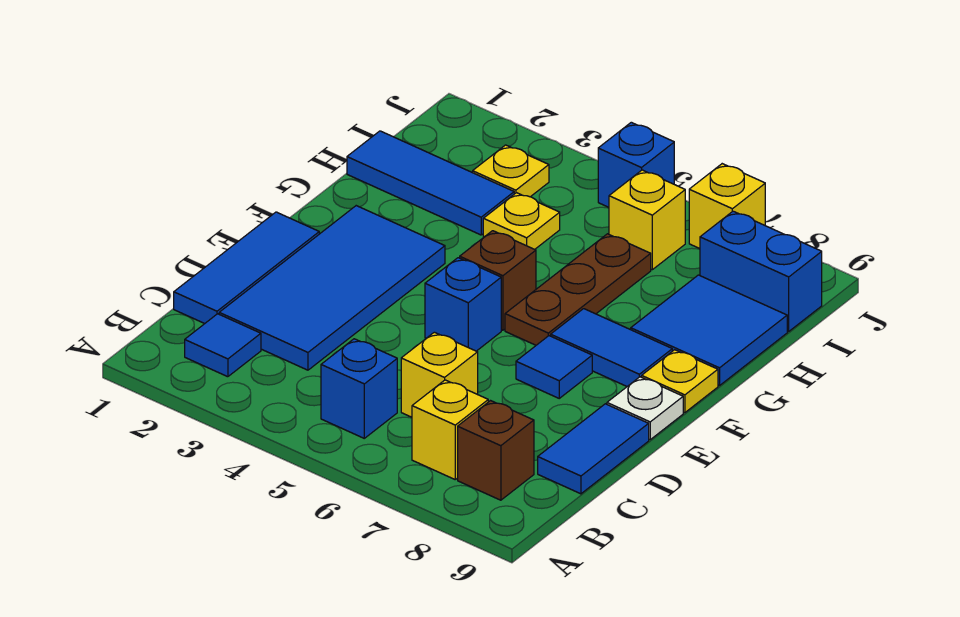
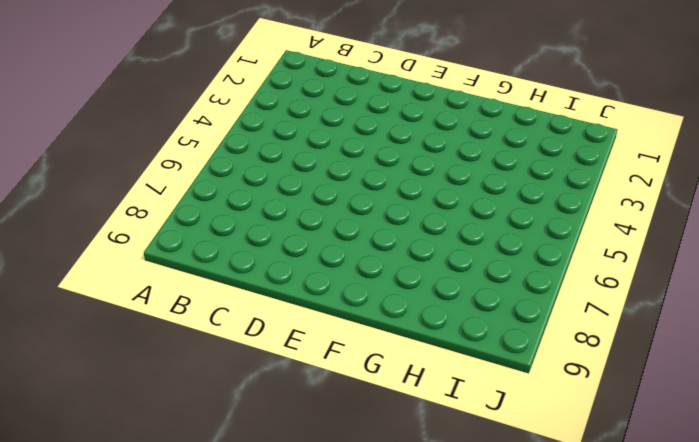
none -> blue tile B2 level 1
none -> blue brick B5 level 1
none -> yellow brick B7 level 1

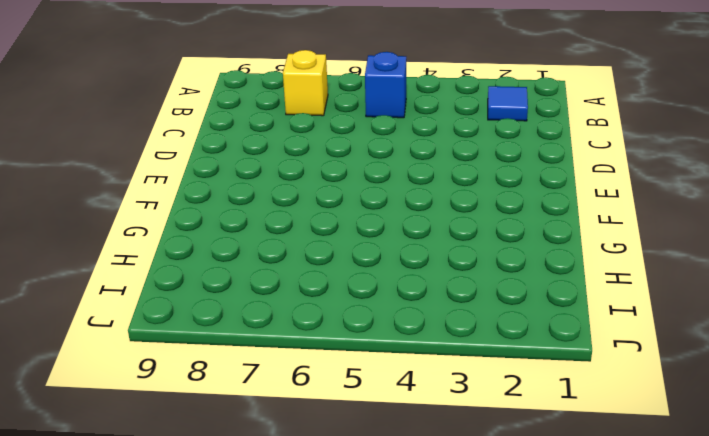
none -> brown brick B8 level 1
none -> blue tile C1:E1 level 1
none -> blue tile C2:F3 level 1

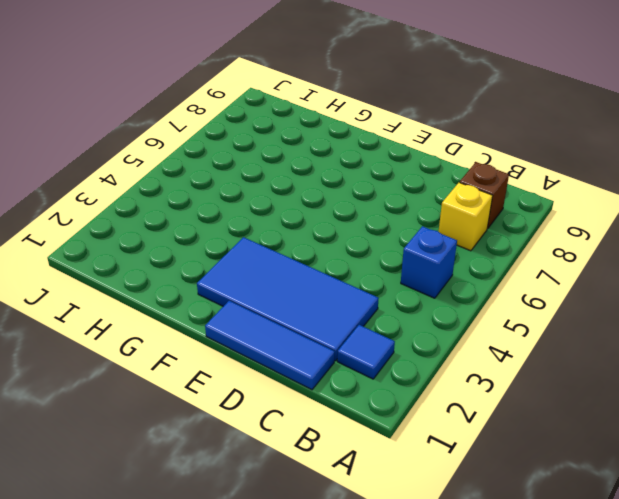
none -> yellow brick C6 level 1
none -> blue tile C9:D9 level 1
none -> blue brick E5 level 1

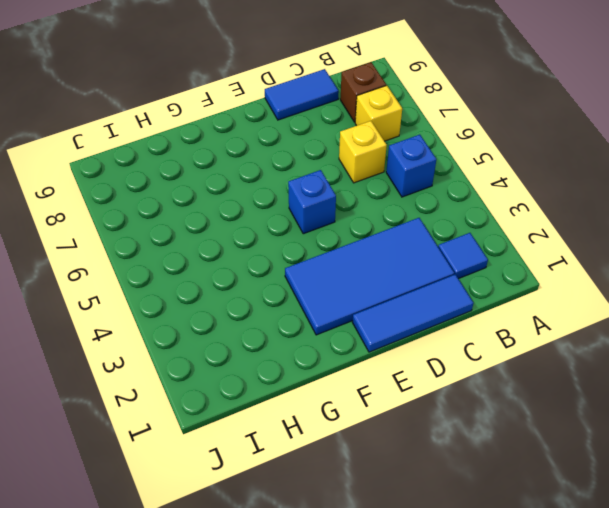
none -> blue tile E7 level 1
none -> white plate E9 level 1
none -> brown brick F5 level 1

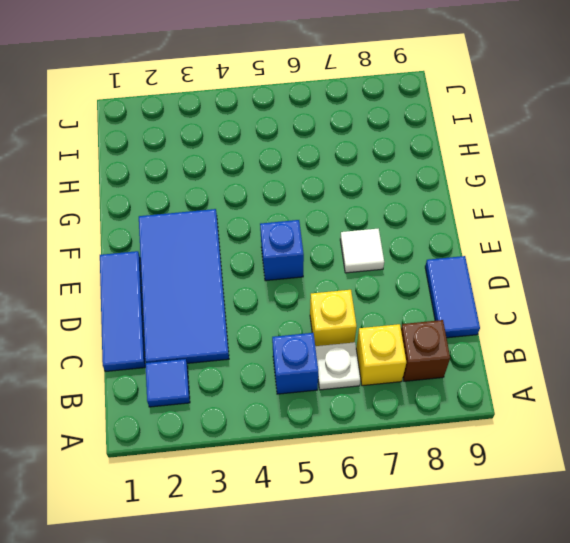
white plate B6 level 1 -> white plate E9 level 1
white tile E7 level 1 -> blue tile E7 level 1
none -> brown brick F5 level 1
none -> brown plate F6:H6 level 1
none -> blue tile F7:F8 level 1

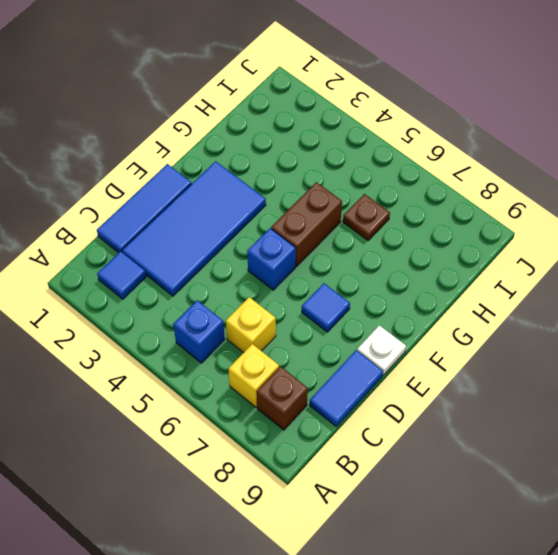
brown brick F5:G5 level 1 -> brown brick F5 level 1
brown plate H6 level 1 -> brown plate F6:H6 level 1
none -> blue tile F7:F8 level 1
none -> yellow plate F9 level 1
none -> blue tile G8:H9 level 1

